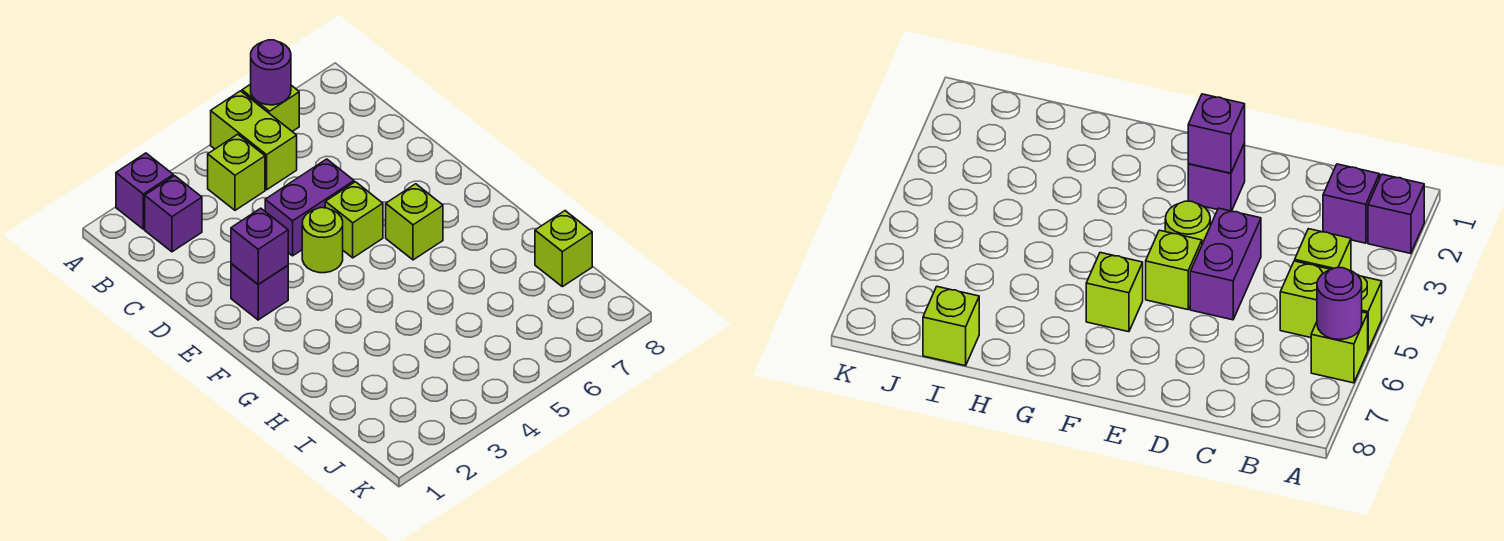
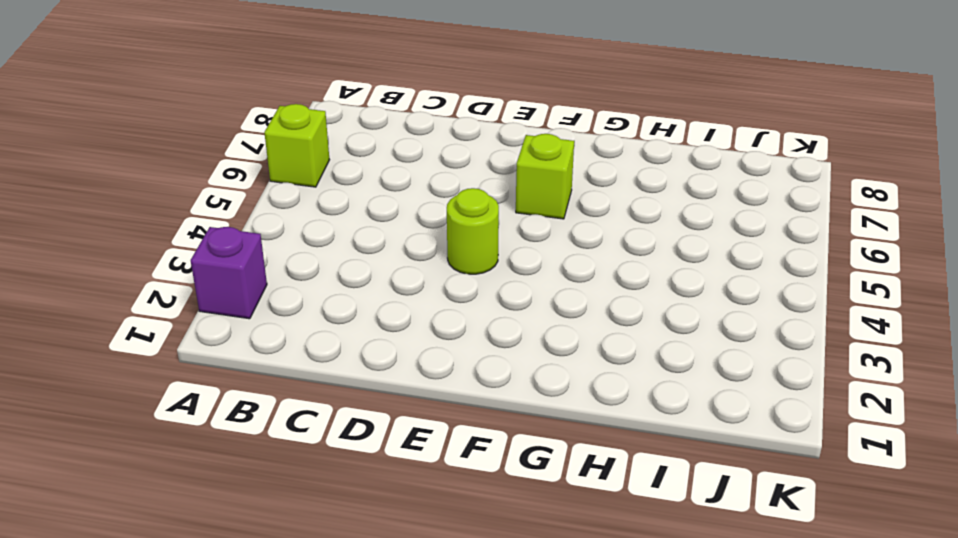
none -> lime brick A5:B5 level 1
none -> purple brick B2 level 1
none -> lime brick B4 level 1

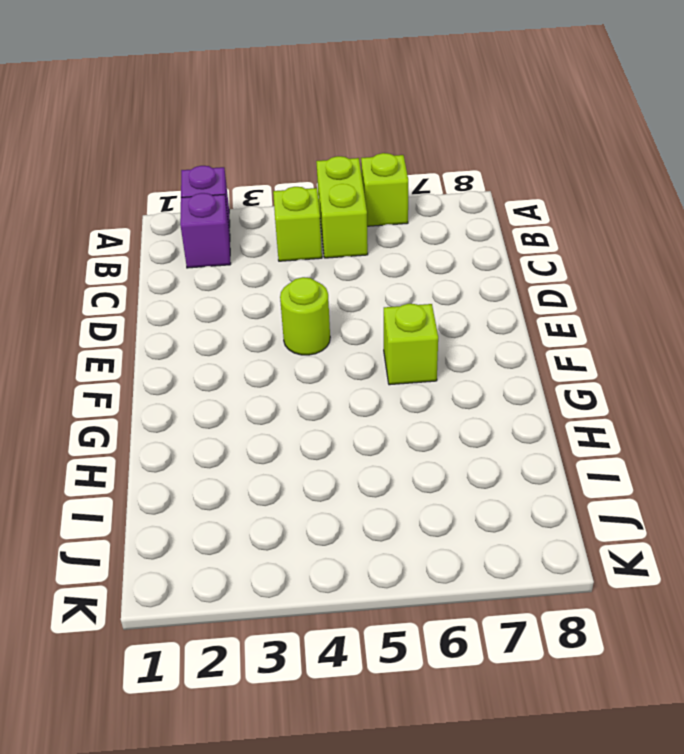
none -> purple brick D4:D5 level 1
none -> purple brick E2 level 1
none -> lime brick E5 level 1

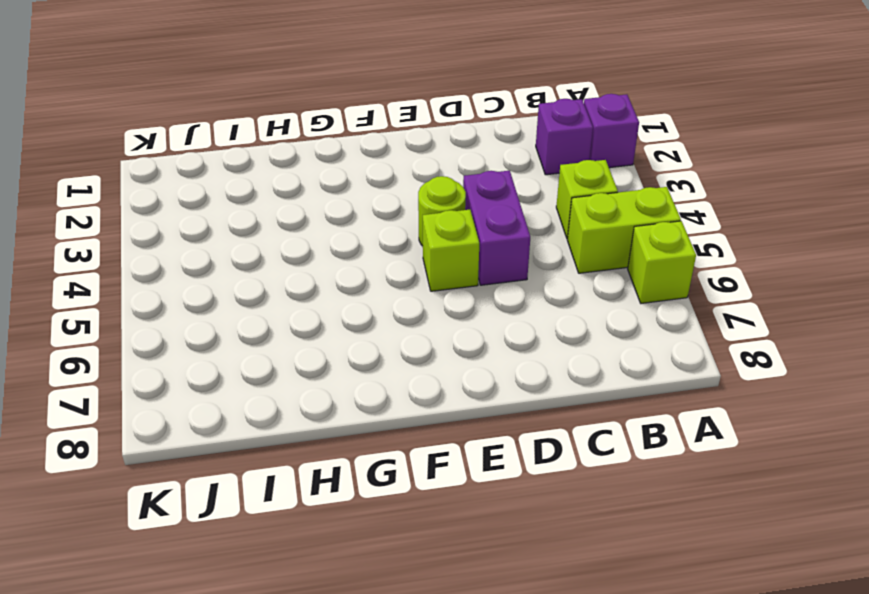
none -> purple brick E2 level 1
none -> lime brick F6 level 1
none -> lime brick I8 level 1

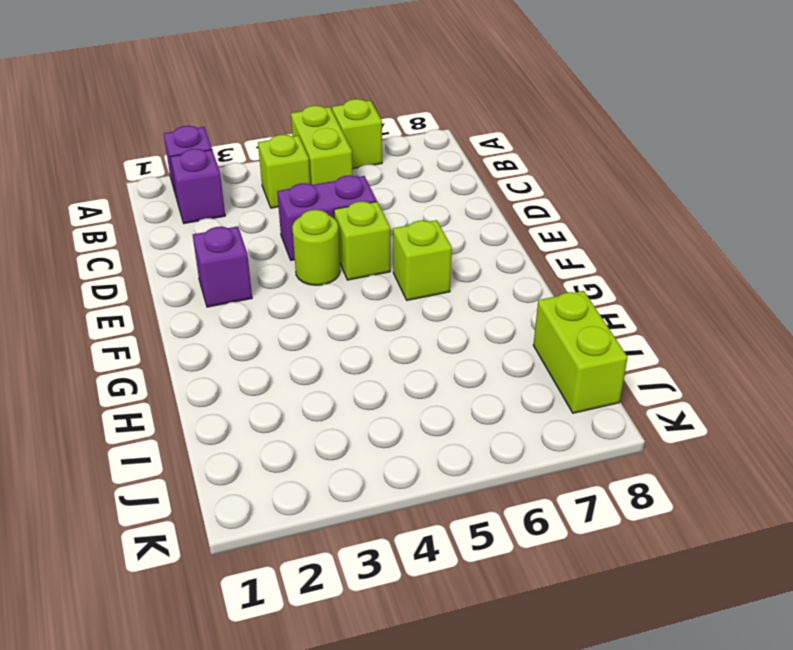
lime brick I8:J8 level 1 -> lime brick I8 level 1
none -> purple round brick A6 level 2
none -> purple brick E2 level 2

